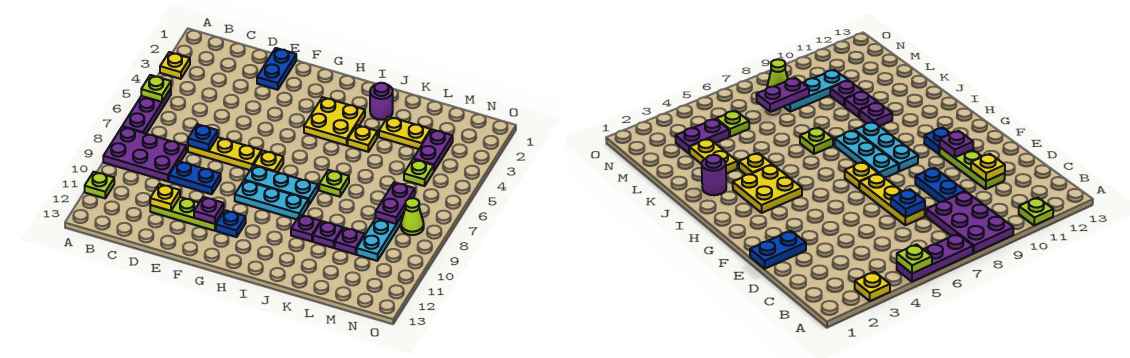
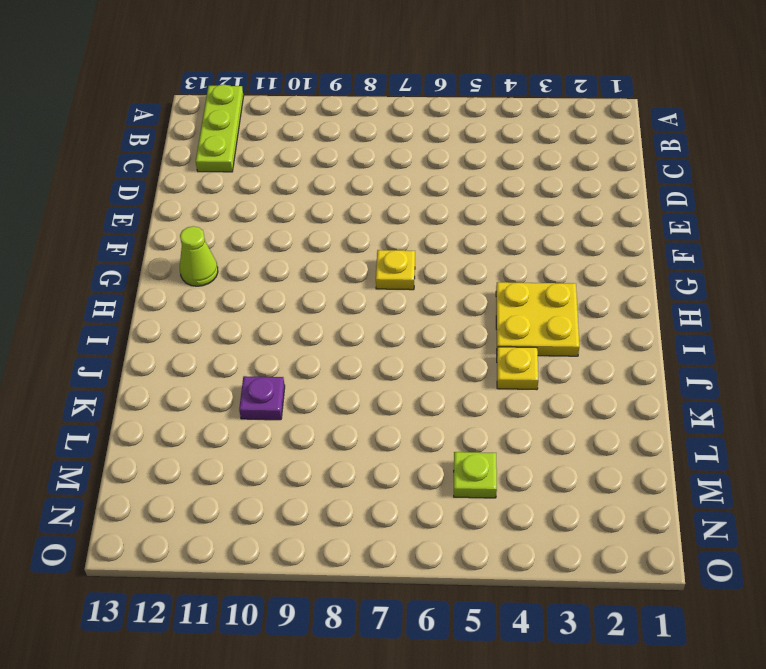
lime plate A12:C12 level 1 -> lime plate D11:F11 level 1
lime cone G12 level 1 -> lime cone N8 level 1
none -> yellow plate A3 level 1
none -> purple plate A5:A7 level 1
none -> purple plate A8:C9 level 1

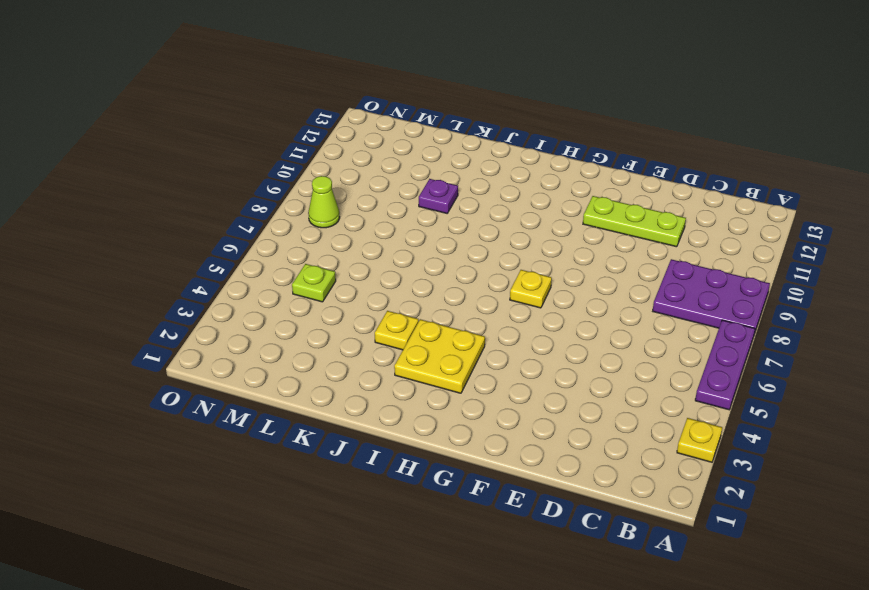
none -> lime plate A11 level 1
none -> yellow plate D7:F7 level 1
none -> blue plate D9:E9 level 1

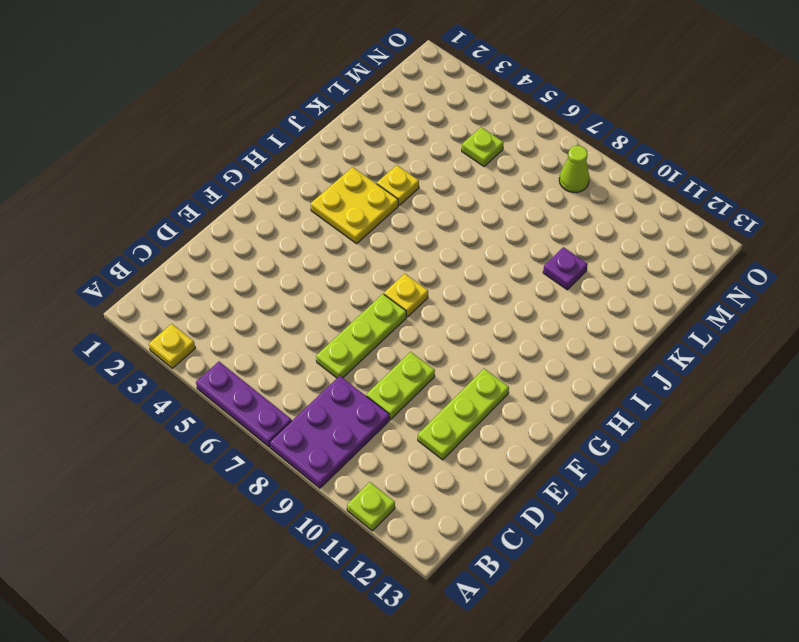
lime plate D7:F7 level 1 -> yellow plate D7:F7 level 1
lime plate D9:E9 level 1 -> blue plate D9:E9 level 1
none -> blue plate E1:E2 level 1
none -> cyan plate G8:I8 level 1
none -> cyan plate G9:I9 level 1

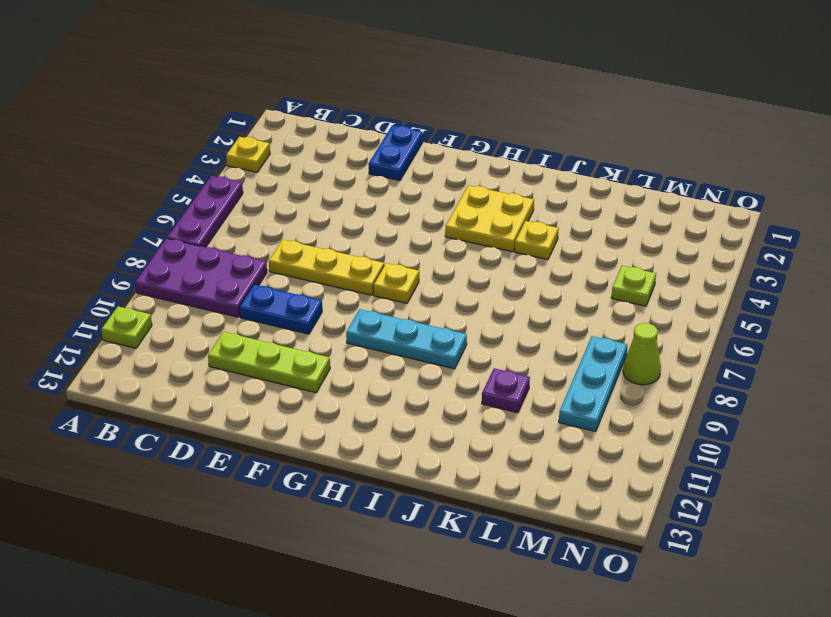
none -> cyan plate G8:I8 level 1
none -> blue plate G11 level 1
none -> purple round brick J2 level 1

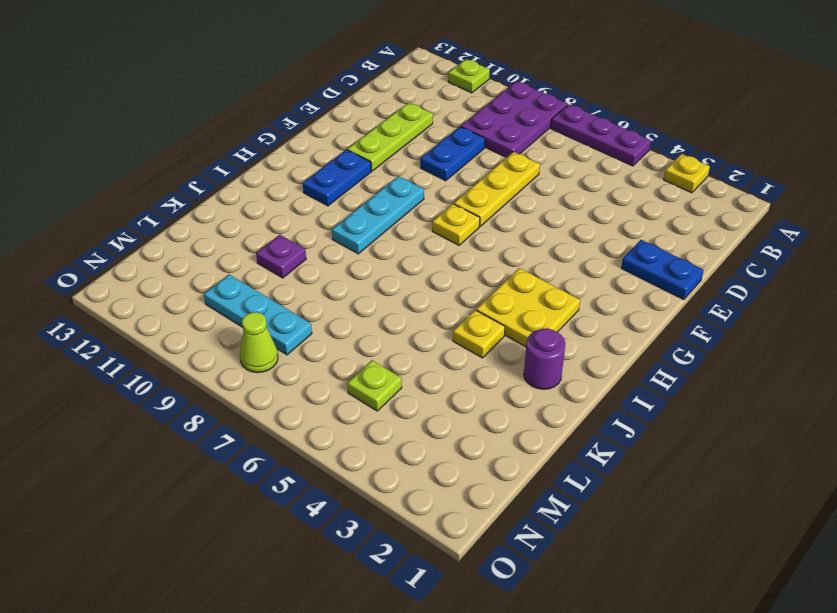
blue plate G11:H11 level 1 -> blue plate G11 level 1
none -> cyan plate G8:I8 level 1
none -> lime plate J7 level 1
none -> purple plate J10 level 1

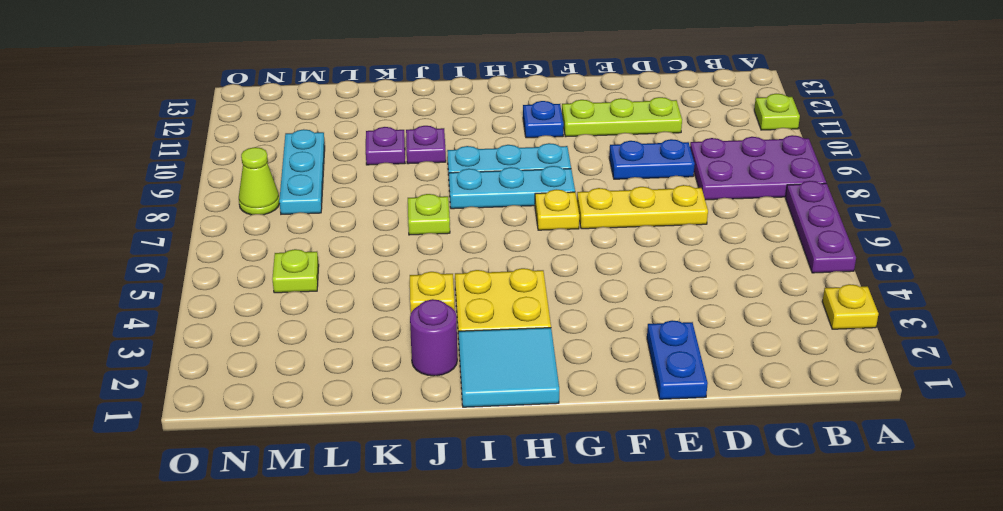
cyan tile H1:I2 level 1 -> none
none -> yellow plate K3:L3 level 1
none -> purple plate L10 level 1
none -> purple plate M3:M4 level 1

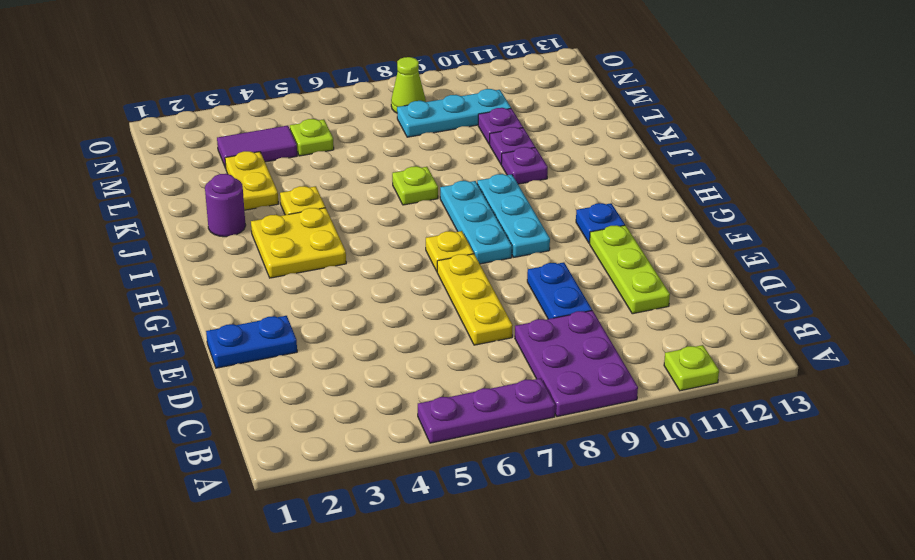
purple tile M3:M4 level 1 -> purple plate M3:M4 level 1
none -> yellow plate A3 level 1
none -> lime plate A5 level 2
none -> blue plate D7 level 2

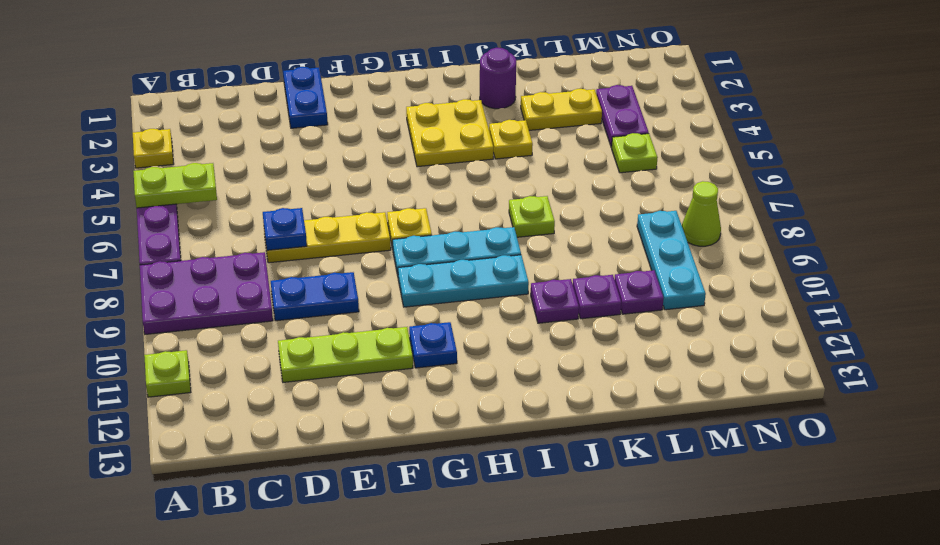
lime plate A5:B5 level 2 -> lime plate A5 level 2
none -> yellow plate D11 level 2
none -> purple plate F11 level 2
none -> purple plate M7:M8 level 2

